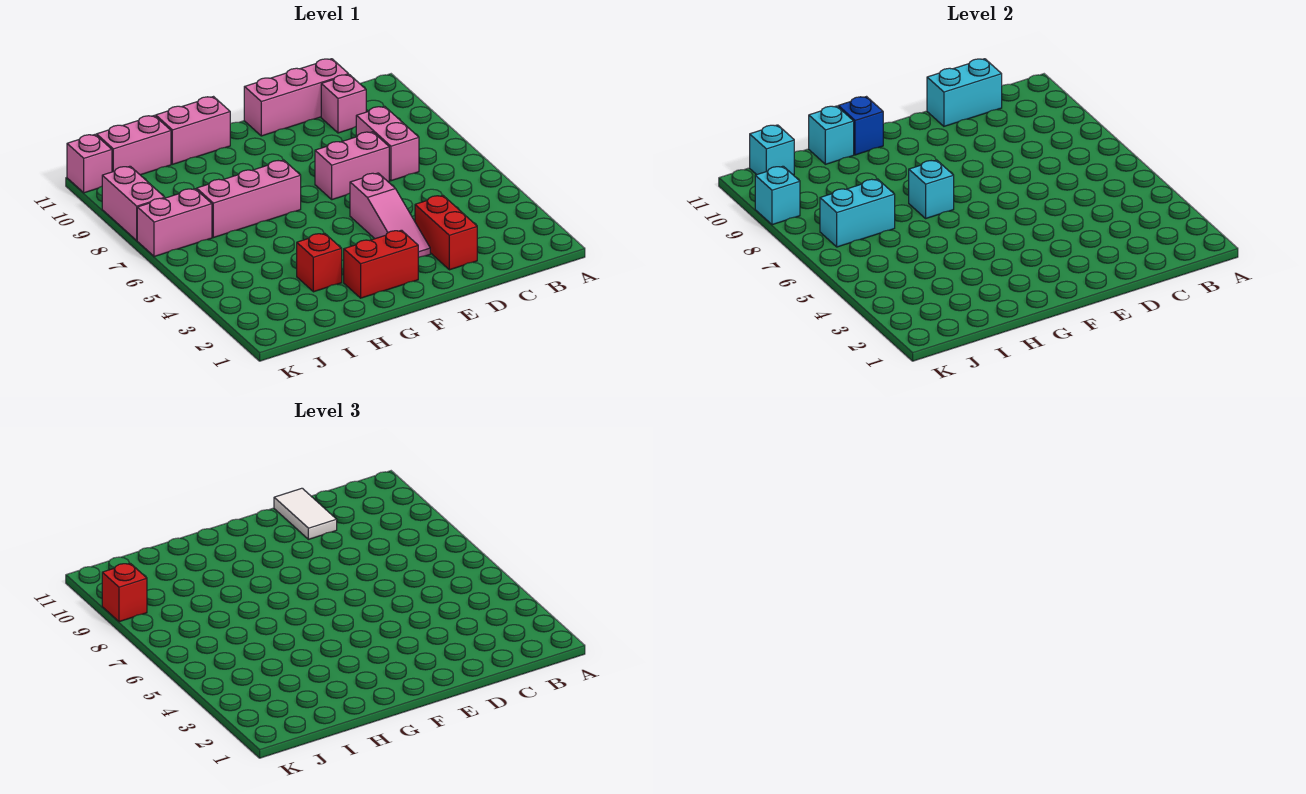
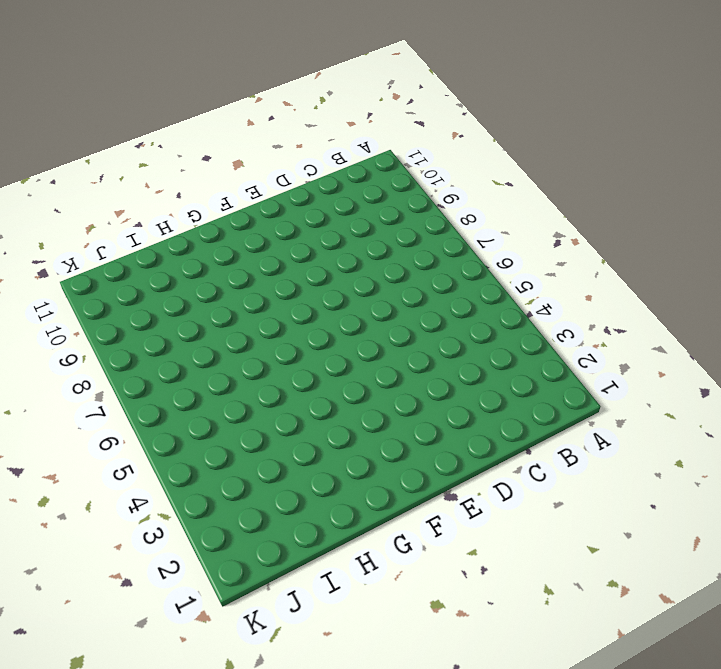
none -> pink brick C7:C8 level 1
none -> pink brick C10 level 1
none -> pink brick C11:E11 level 1

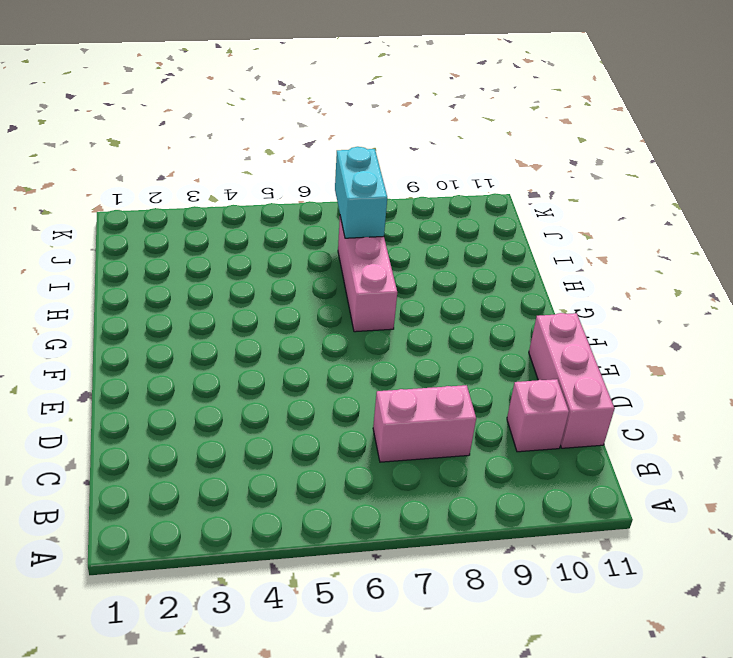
none -> red brick D2:D3 level 1
none -> pink brick D7:E7 level 1
none -> pink slope E3:E5 level 1 top 5

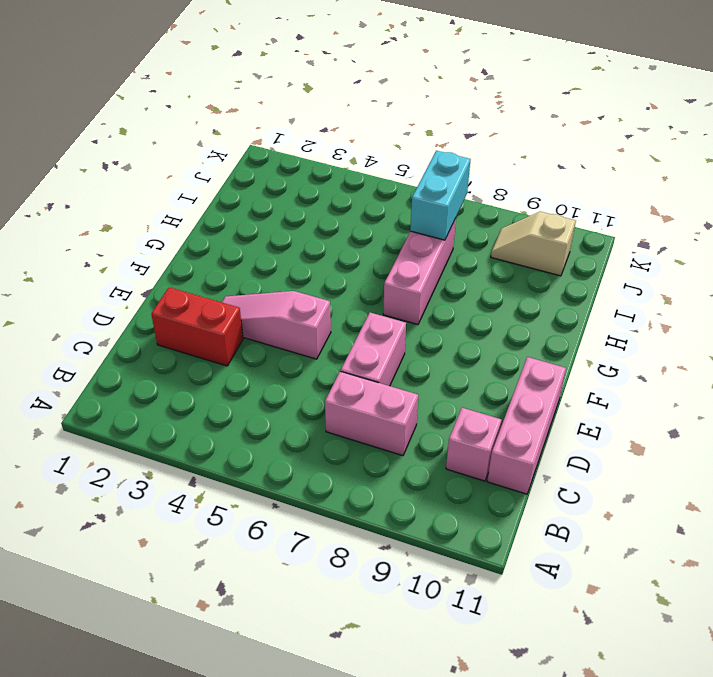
tan slope J9:J10 level 1 top 10 -> none
none -> red brick F2:G2 level 1
none -> pink brick G11:H11 level 1
none -> red brick H3 level 1

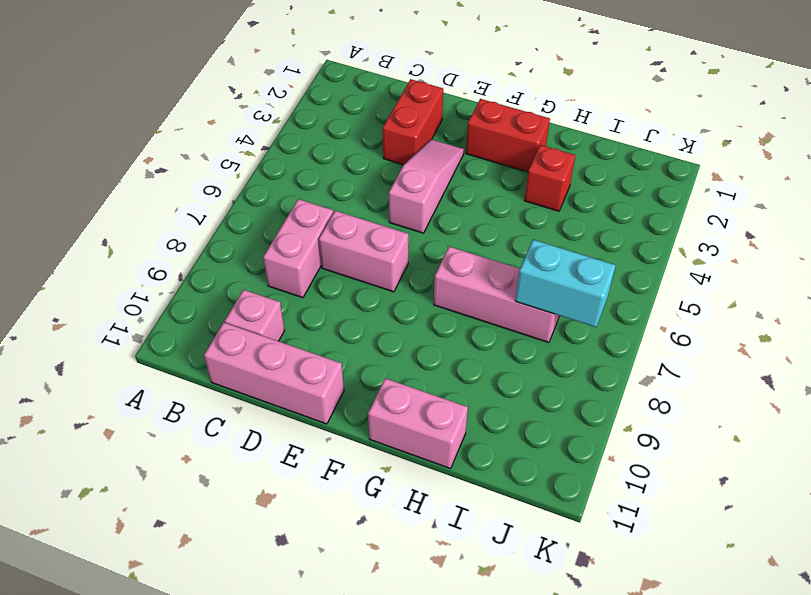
none -> pink brick I11:J11 level 1
none -> pink brick J7:K7 level 1
none -> pink brick K8:K9 level 1

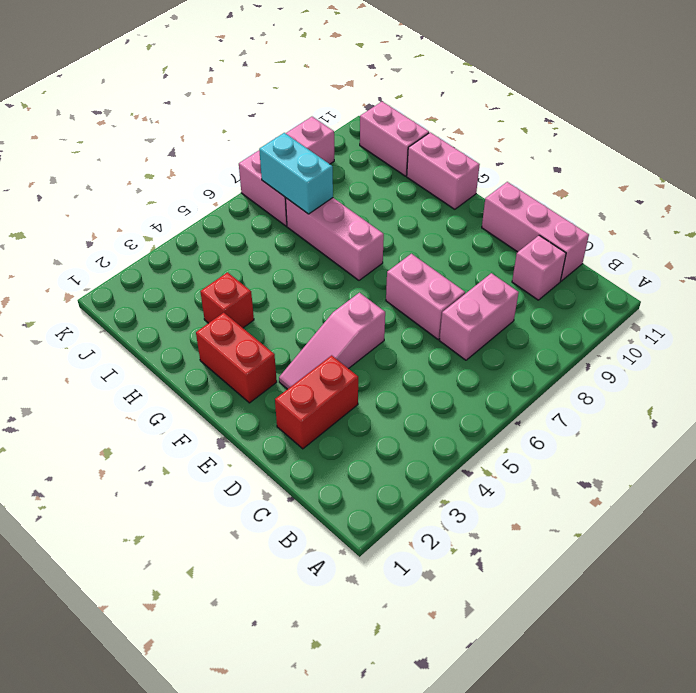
none -> pink brick K11 level 1
none -> cyan brick C11:D11 level 2
none -> cyan brick G7 level 2

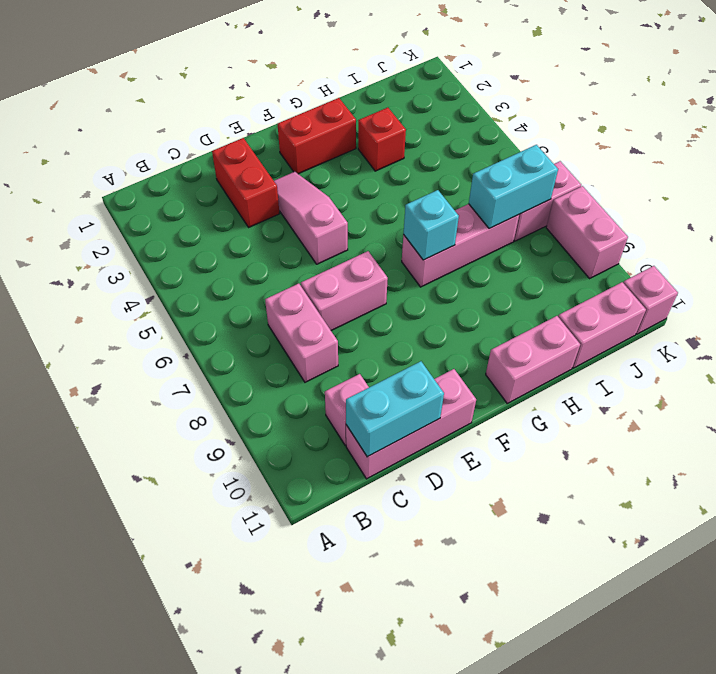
none -> blue brick G11 level 2
none -> cyan brick H11 level 2
none -> cyan brick J11 level 2

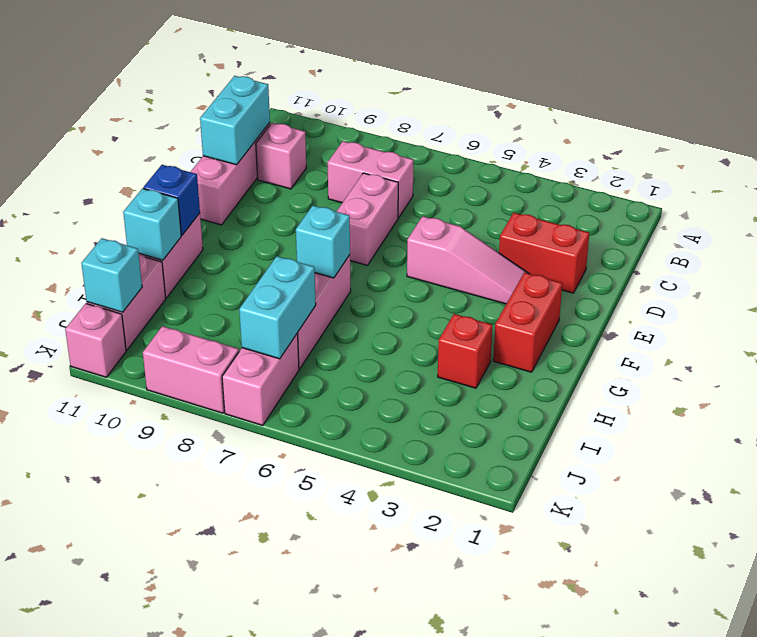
none -> cyan brick K9 level 2
none -> white tile D10:D11 level 3
none -> red brick K9 level 3

